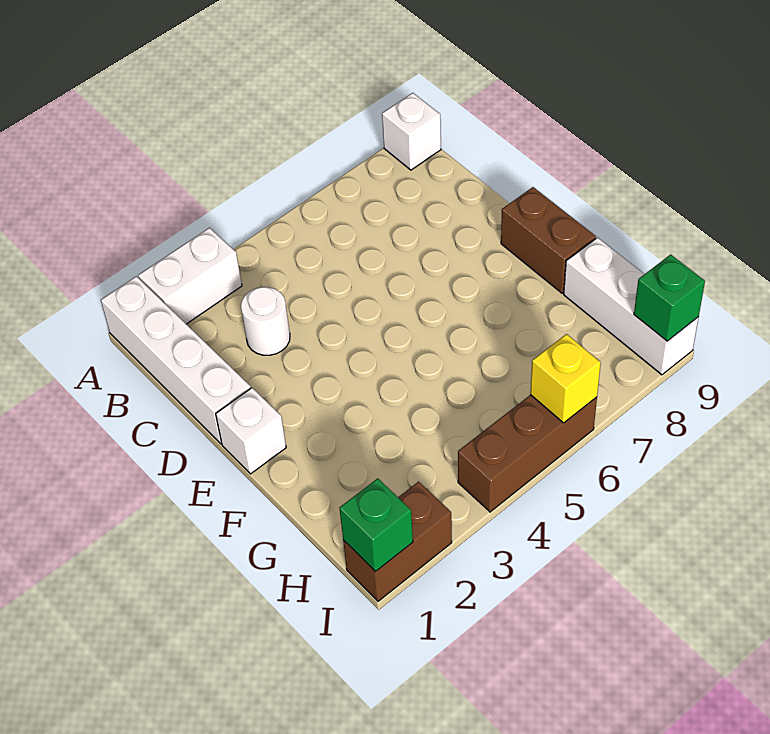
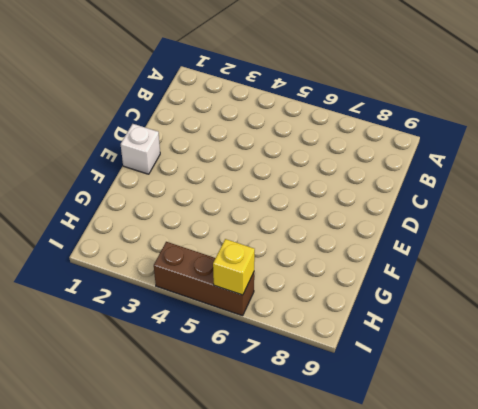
none -> white brick A1:D1 level 1
none -> white brick A2:A3 level 1
none -> white brick A9 level 1

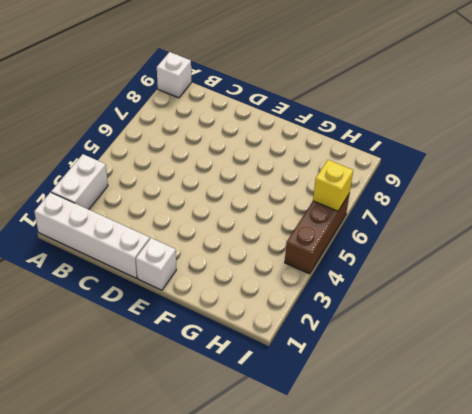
none -> white round brick C3 level 1
none -> brown brick E9:F9 level 1
none -> white brick G9:I9 level 1

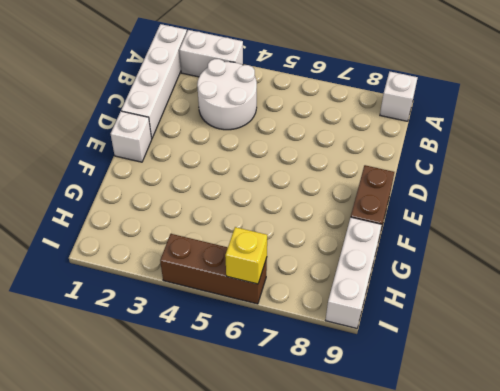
white round brick B3:C4 level 1 -> white round brick C3 level 1
none -> brown brick I1:I2 level 1
none -> green brick I1 level 2
none -> green brick I9 level 2

